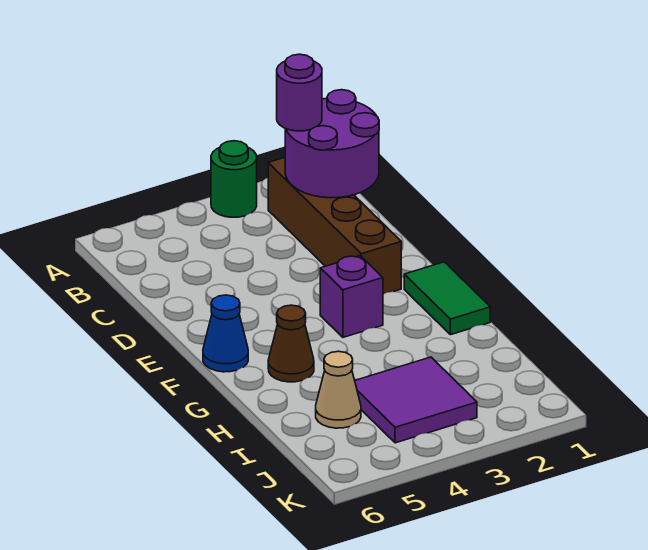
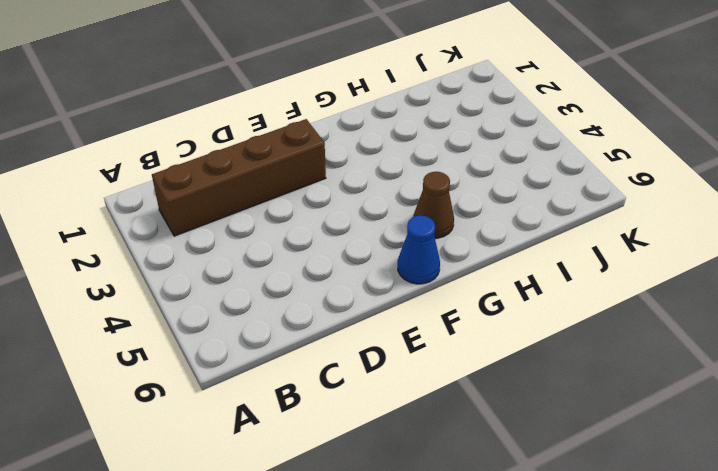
none -> green round brick A3 level 1
none -> green tile F1:G1 level 1

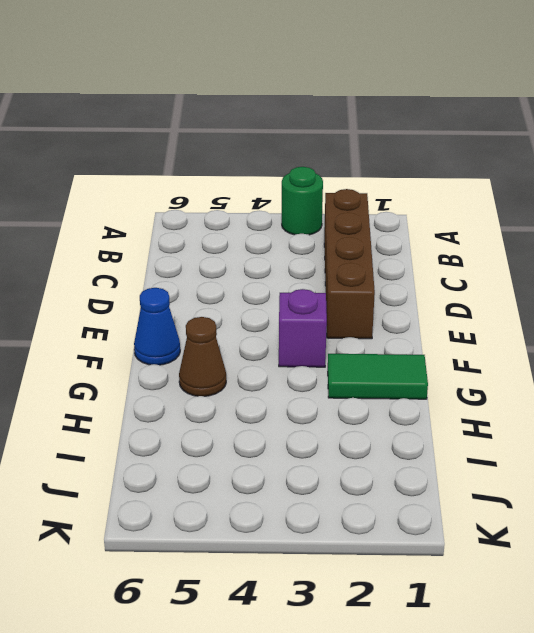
green tile G1:G2 level 1 -> green tile F1:G1 level 1
none -> purple tile I3:J4 level 1
none -> tan cone I5 level 1

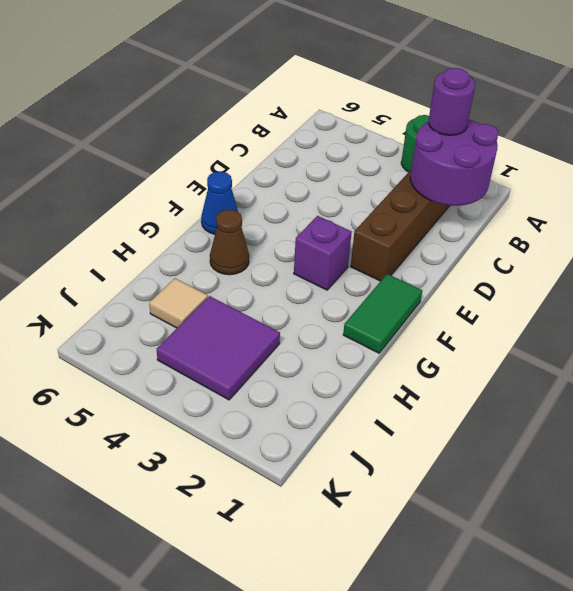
tan tile I5 level 1 -> tan cone I5 level 1

